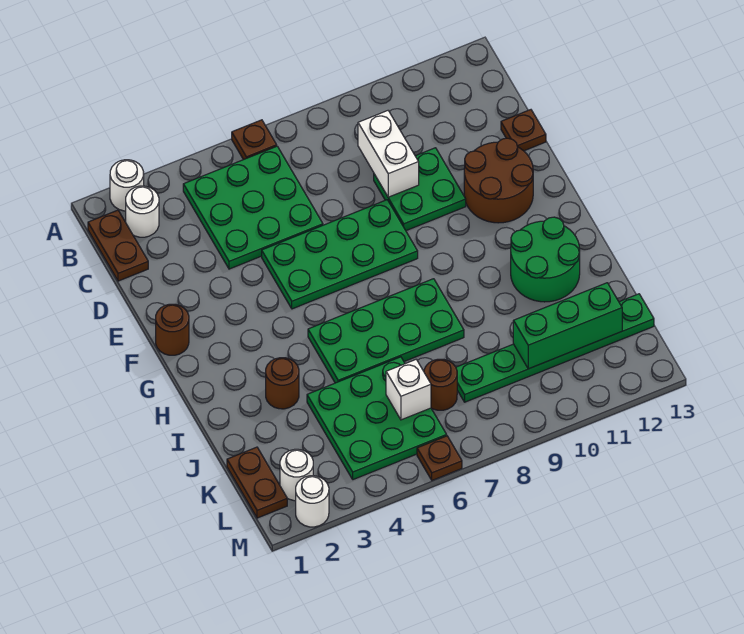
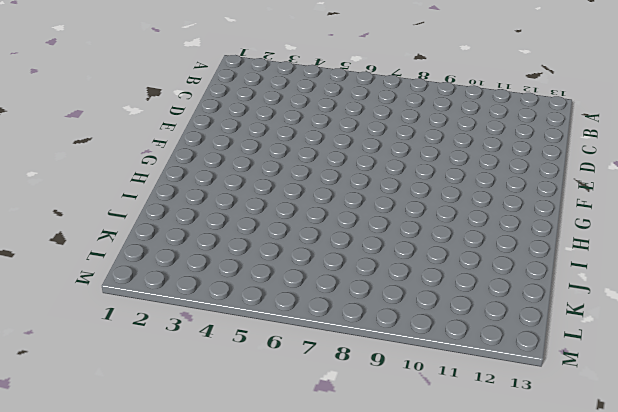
none -> white round brick A2 level 1
none -> brown plate A6 level 1
none -> brown plate B1:C1 level 1

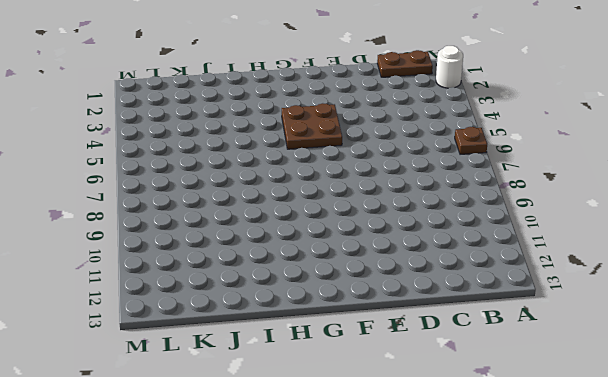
brown plate F4:G5 level 1 -> green plate E5:F8 level 1
none -> white round brick B2 level 1
none -> green plate B4:D6 level 1
none -> green plate D9:E10 level 1

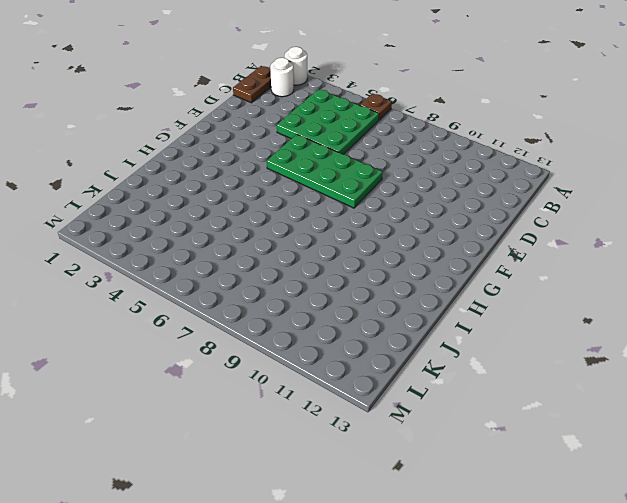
none -> green plate D9:E10 level 1
none -> brown plate D13 level 1
none -> brown round brick E11:F12 level 1

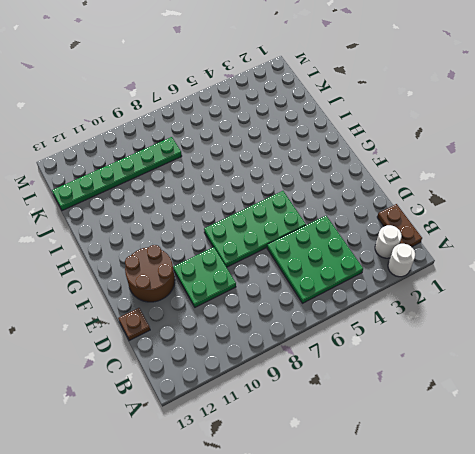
none -> brown plate A6 level 1
none -> brown round brick F1 level 1
none -> green plate H5:I8 level 1

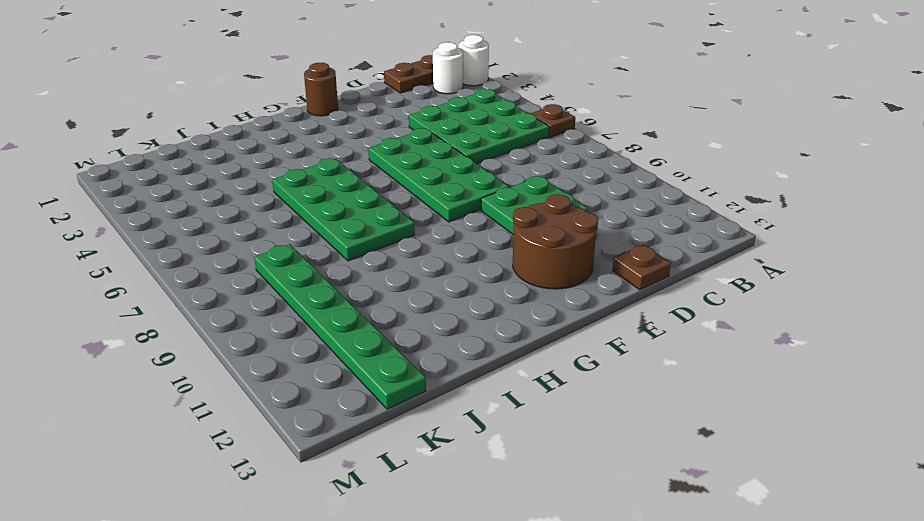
none -> green round brick H11:I12 level 1
none -> brown round brick I3 level 1
none -> green plate J4:L6 level 1

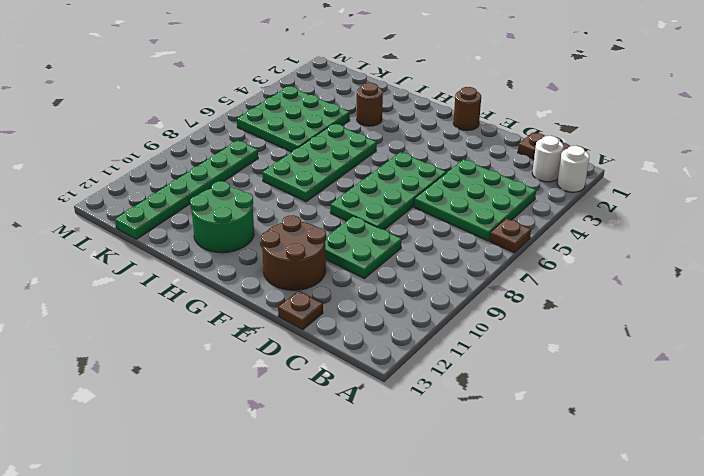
none -> brown plate K1:L1 level 1
none -> brown round brick K7 level 1
none -> white round brick L2 level 1

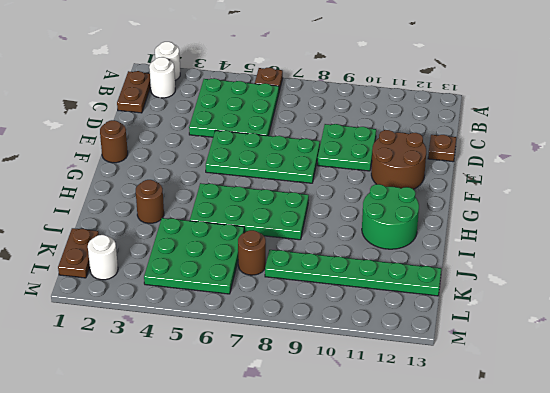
none -> white round brick M2 level 1
none -> brown plate M6 level 1
none -> white brick C9:D9 level 2

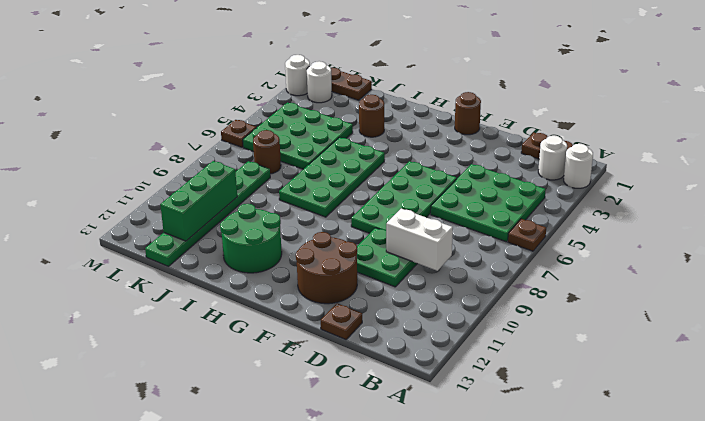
none -> white brick K6 level 2

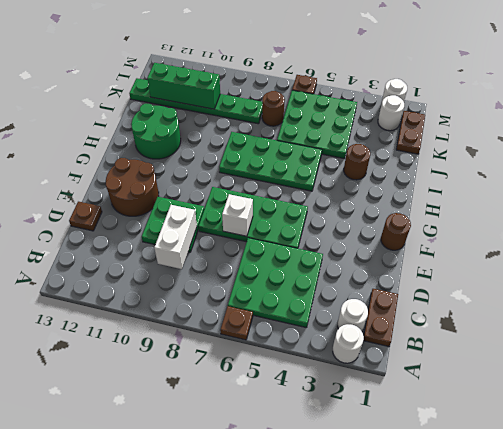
white brick E7 level 2 -> white brick K6 level 2

